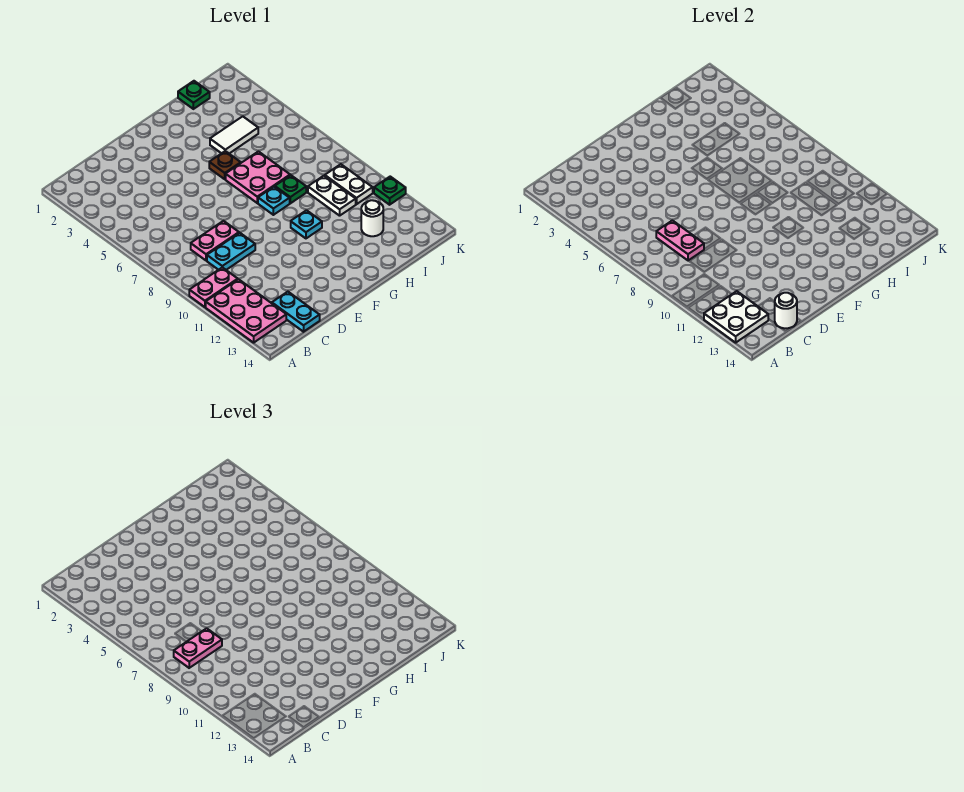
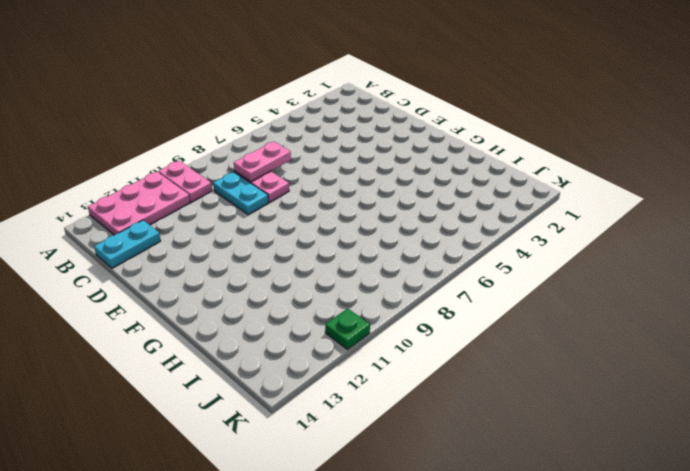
none -> brown plate G5 level 1
none -> pink plate G6:H7 level 1
none -> cyan plate G8 level 1

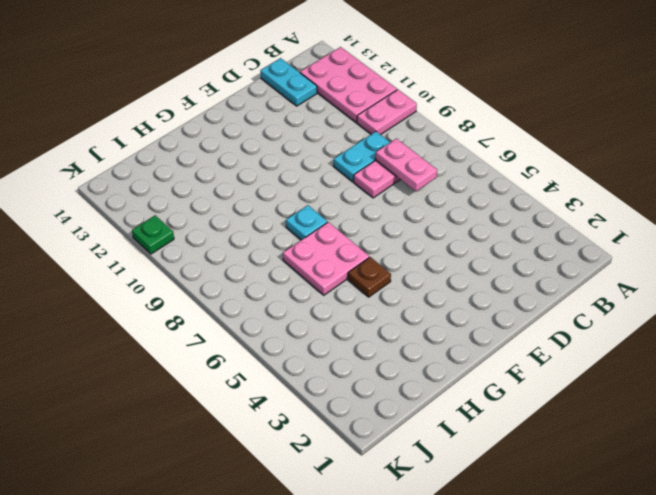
none -> cyan plate G10 level 1
none -> white tile H4:I4 level 1
none -> green plate H8 level 1

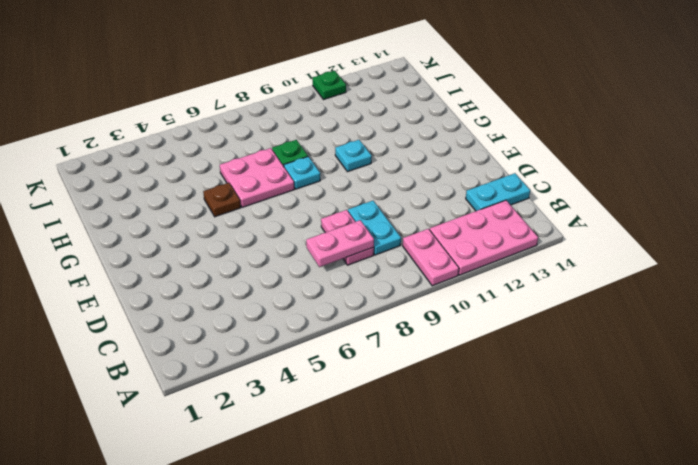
none -> white tile H4:I4 level 1
none -> green plate I1 level 1
none -> white plate I9:I10 level 1

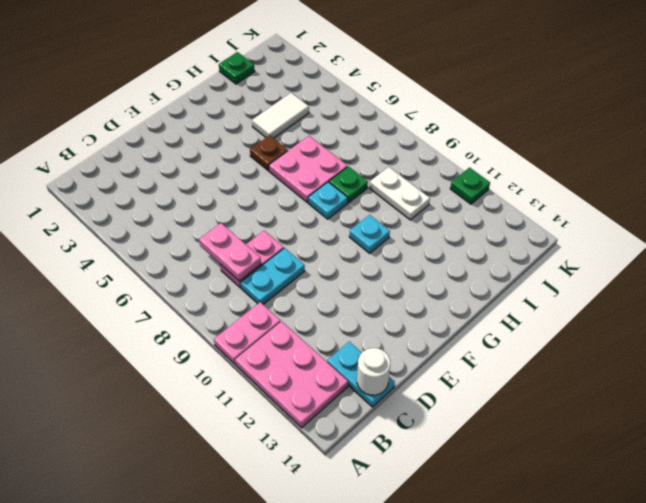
none -> white round brick I12 level 1
none -> white plate J9:J10 level 1
none -> white plate A12:B13 level 2

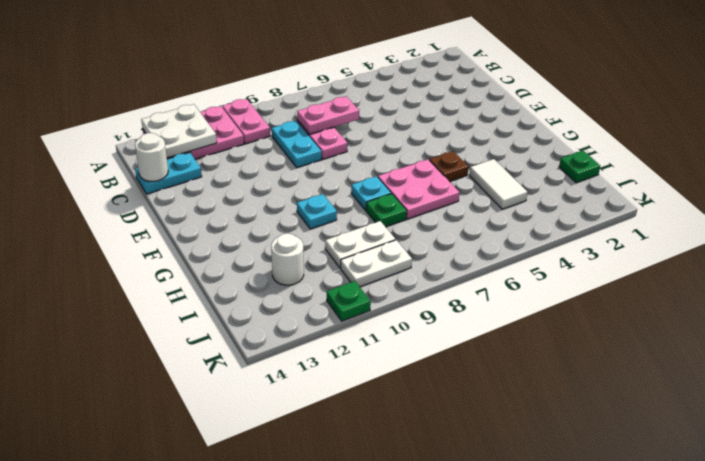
none -> pink plate B8:C8 level 3

